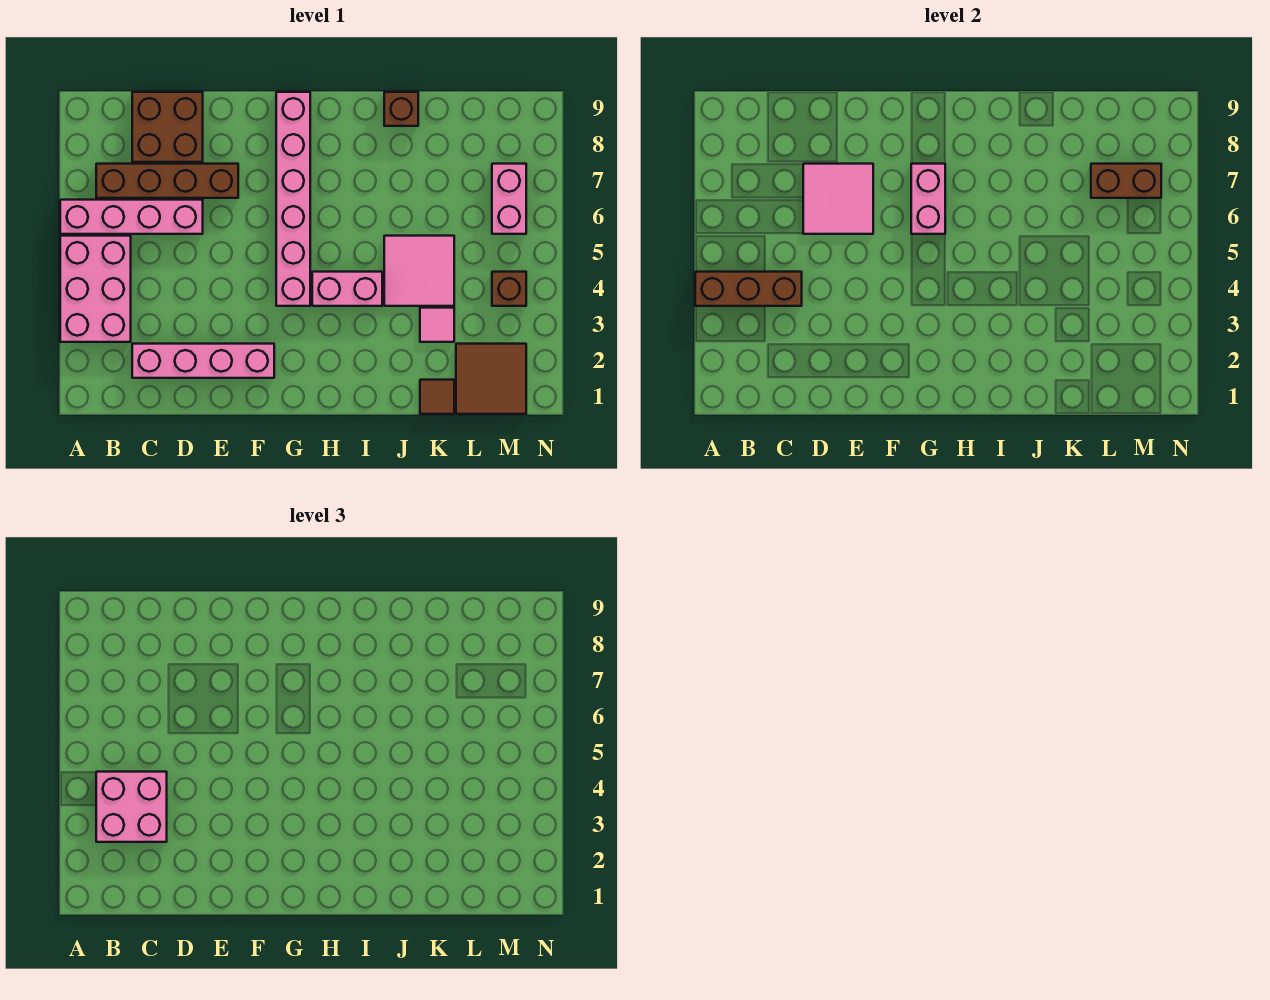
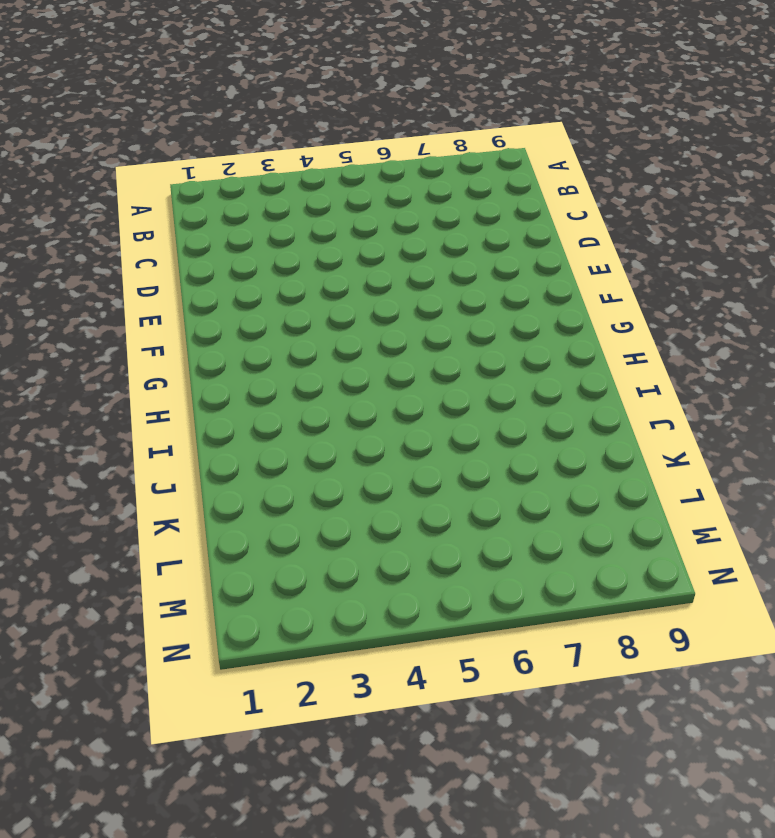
none -> pink brick A3:B5 level 1
none -> pink brick A6:D6 level 1
none -> brown brick B7:E7 level 1

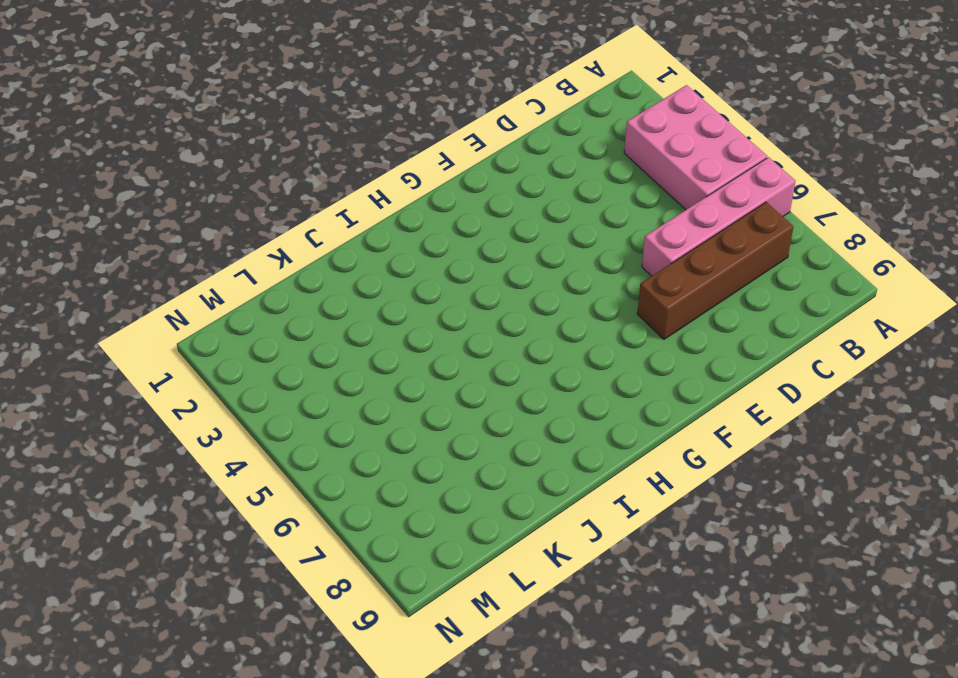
none -> pink brick C2:F2 level 1
none -> brown brick C8:D9 level 1
none -> pink brick G4:G9 level 1

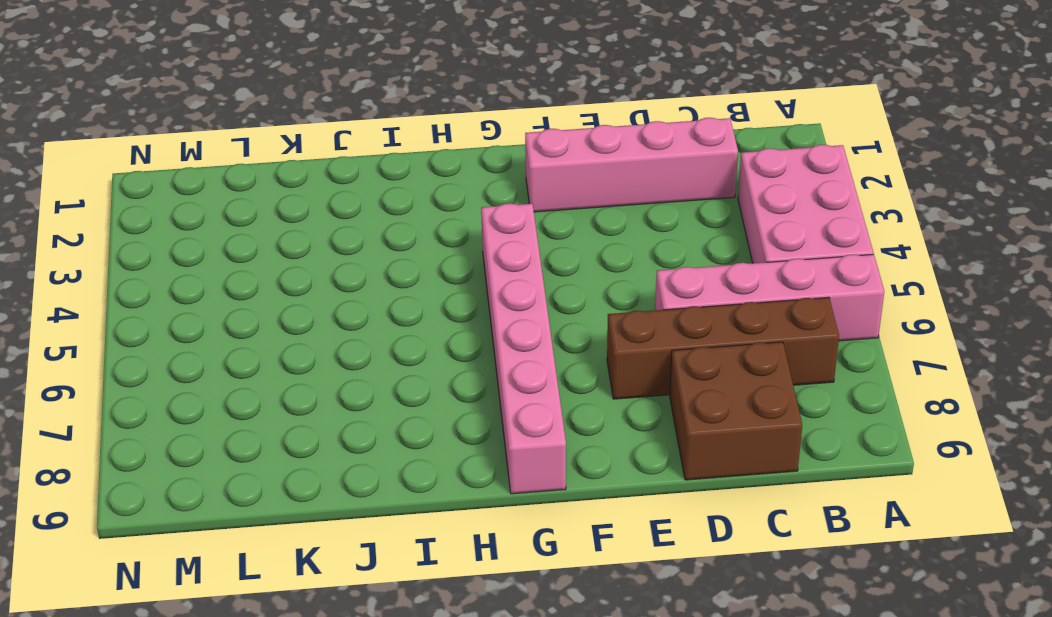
none -> pink brick H4:I4 level 1
none -> pink tile J4:K5 level 1
none -> brown brick J9 level 1

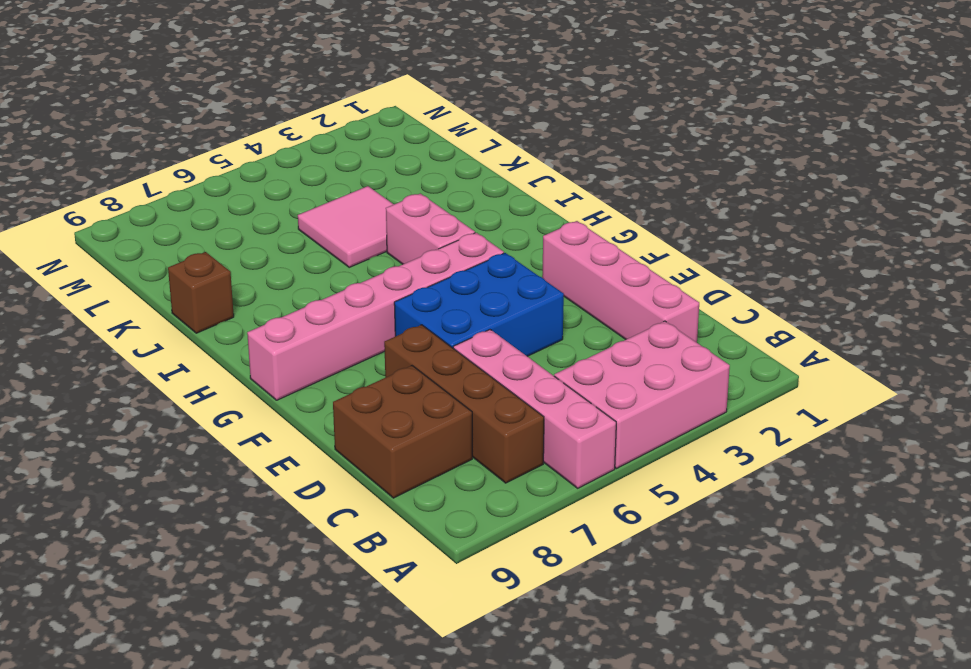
blue brick E4:F6 level 1 -> none
none -> brown tile K1 level 1
none -> pink tile K3 level 1
none -> brown tile L1:M2 level 1

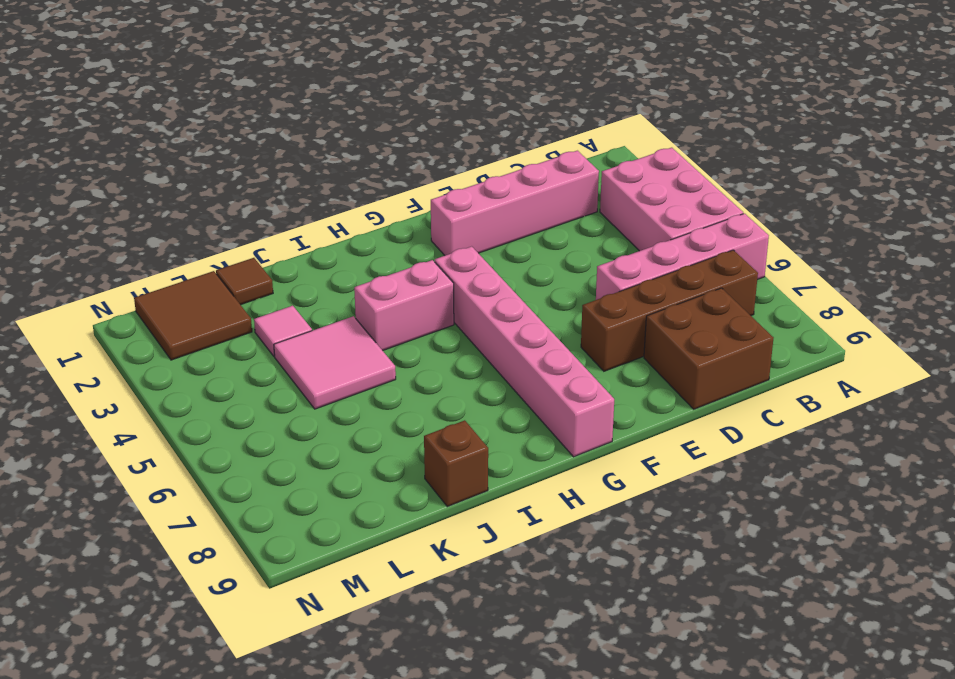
none -> brown brick M4 level 1
none -> pink brick M6:M7 level 1
none -> brown brick A4:C4 level 2

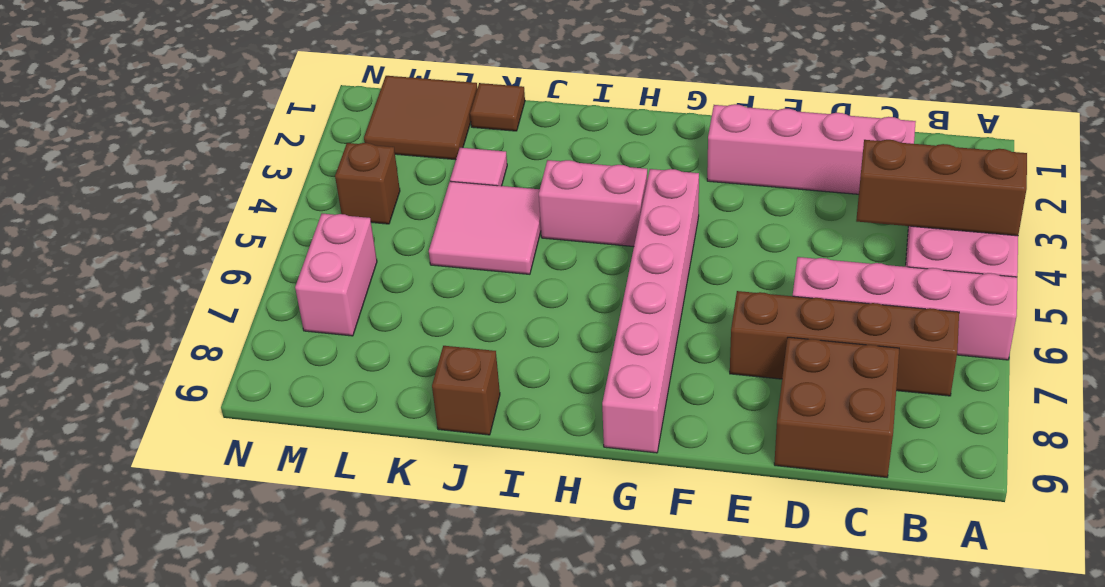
none -> pink tile D6:E7 level 2
none -> pink brick G6:G7 level 2
none -> brown brick L7:M7 level 2

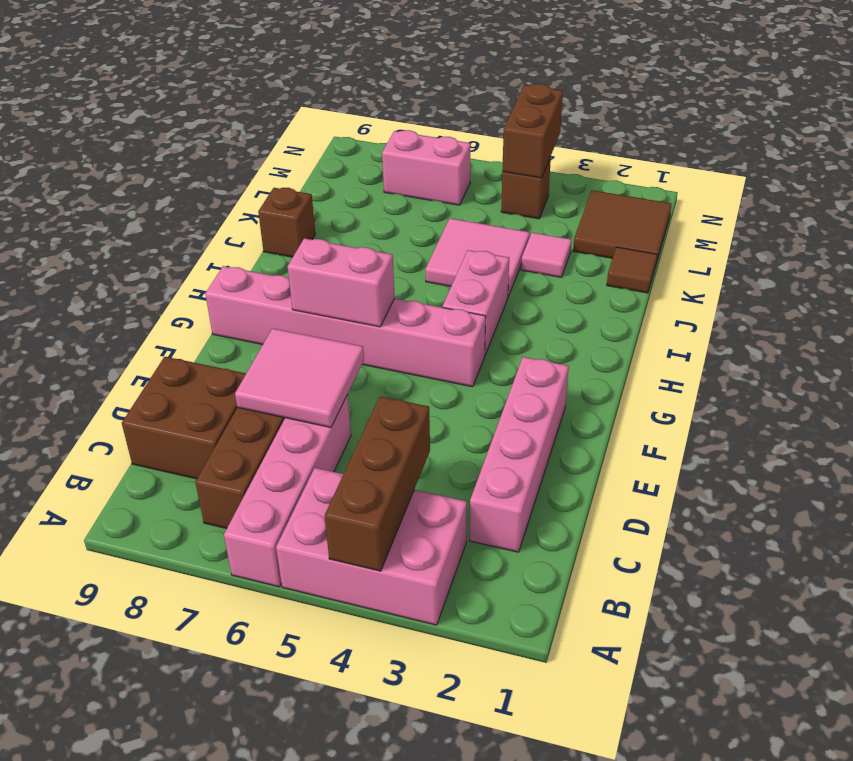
brown brick M4:N4 level 2 -> brown brick L7:M7 level 2
none -> pink brick B3:C4 level 3

